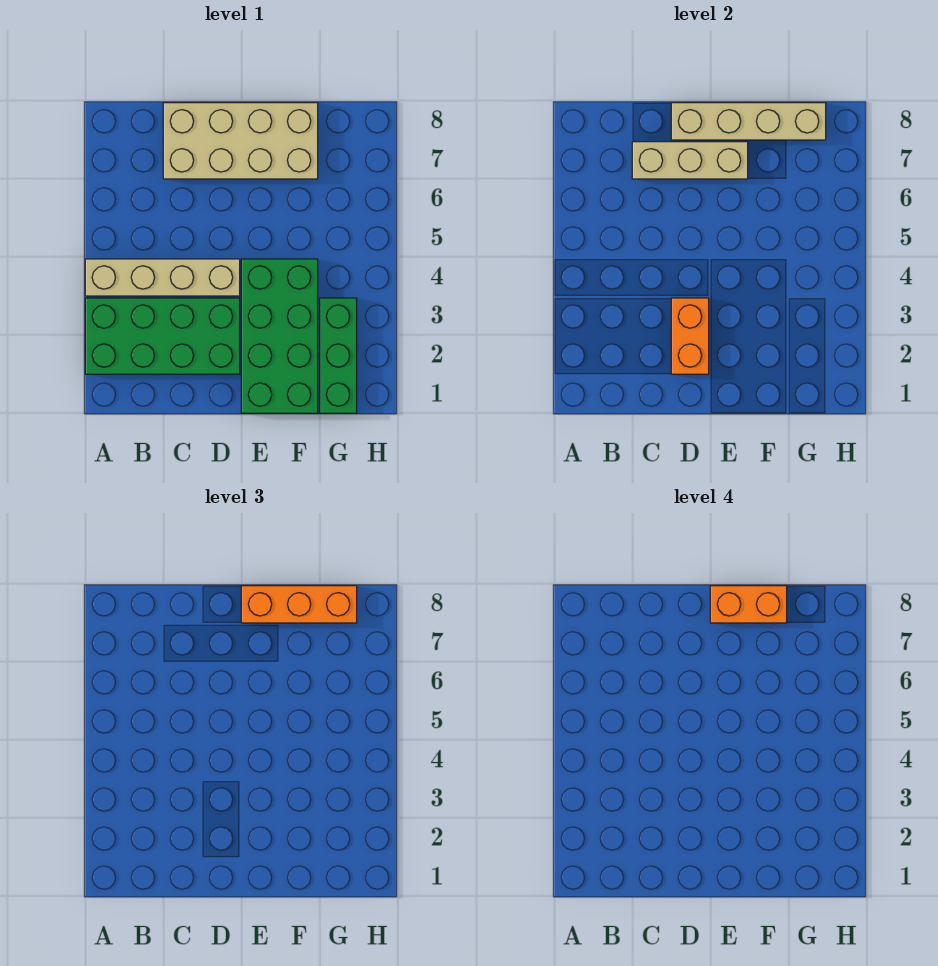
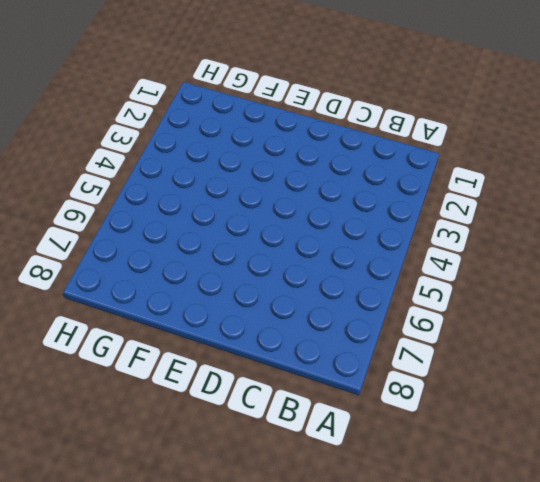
none -> green brick A2:D3 level 1
none -> tan brick A4:D4 level 1

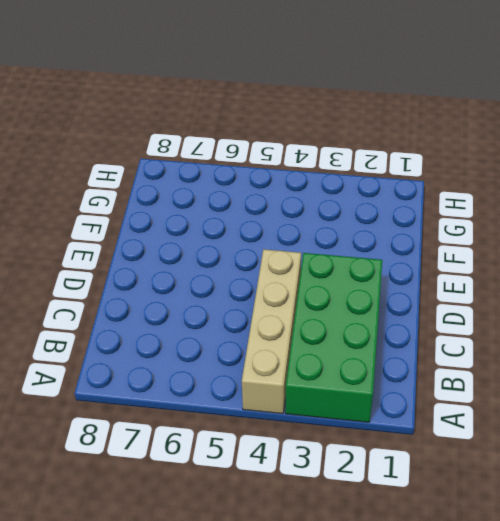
none -> tan brick C7:F8 level 1
none -> green brick E1:F4 level 1

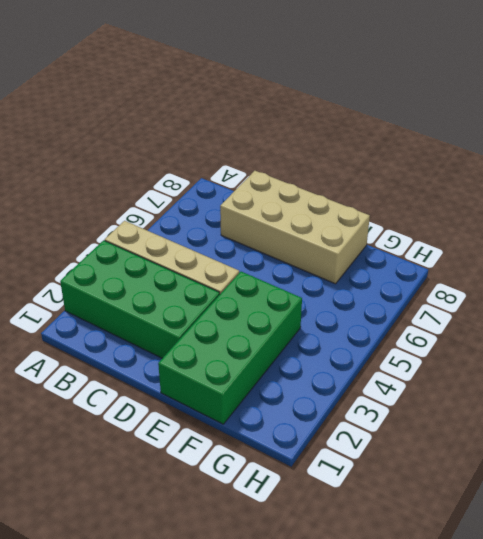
none -> green brick G1:G3 level 1
none -> tan brick C7:E7 level 2

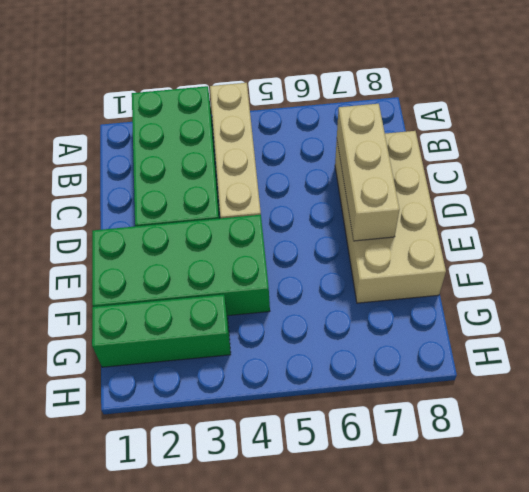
none -> orange brick D2:D3 level 2
none -> tan brick D8:G8 level 2

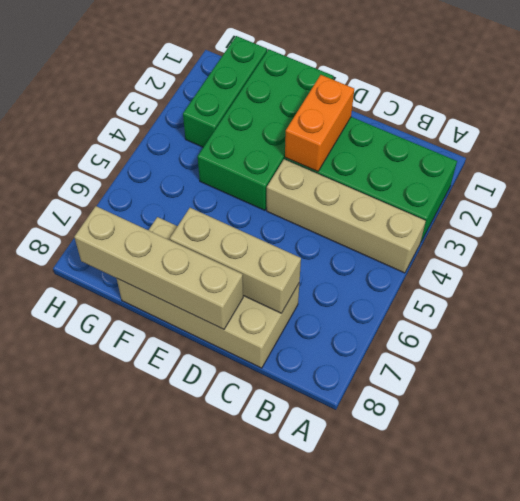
none -> orange brick E8:G8 level 3
none -> orange brick E8:F8 level 4

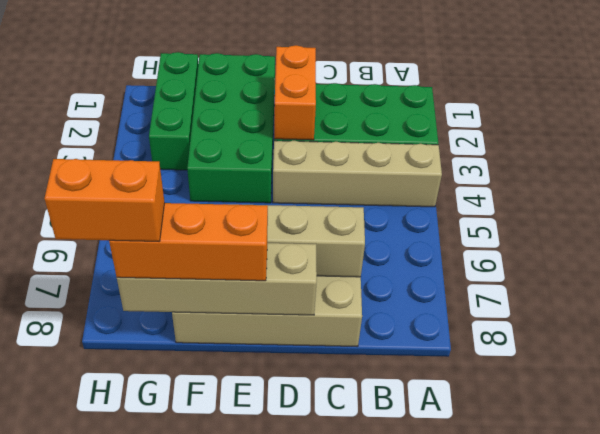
orange brick G8:H8 level 4 -> orange brick E8:F8 level 4

